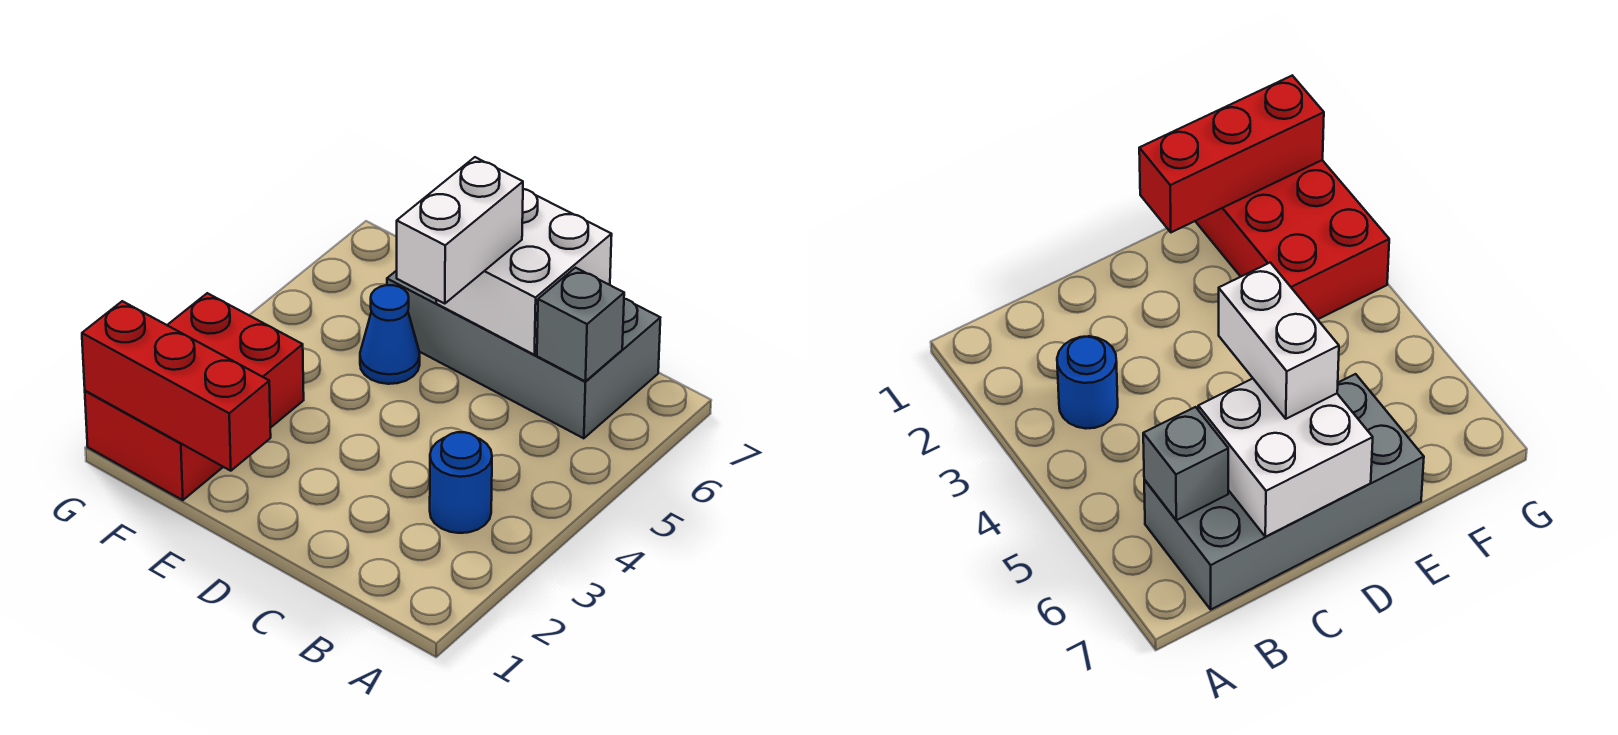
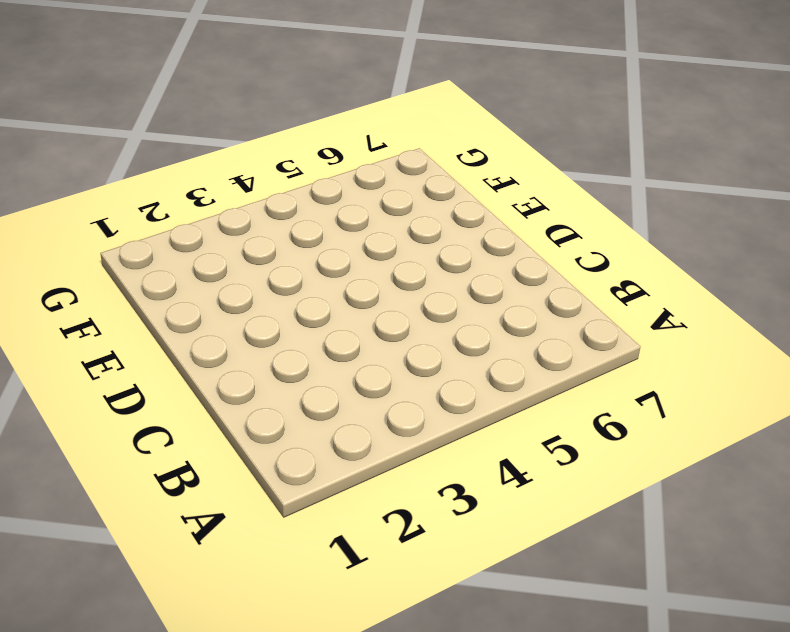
none -> blue round brick B3 level 1
none -> grey brick B6:E7 level 1

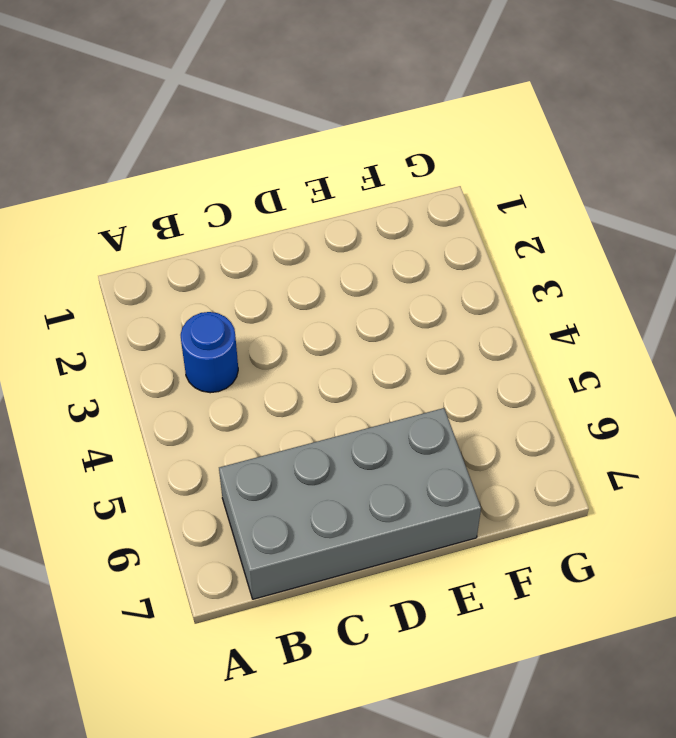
none -> blue cone E5 level 1
none -> red brick F1:G3 level 1

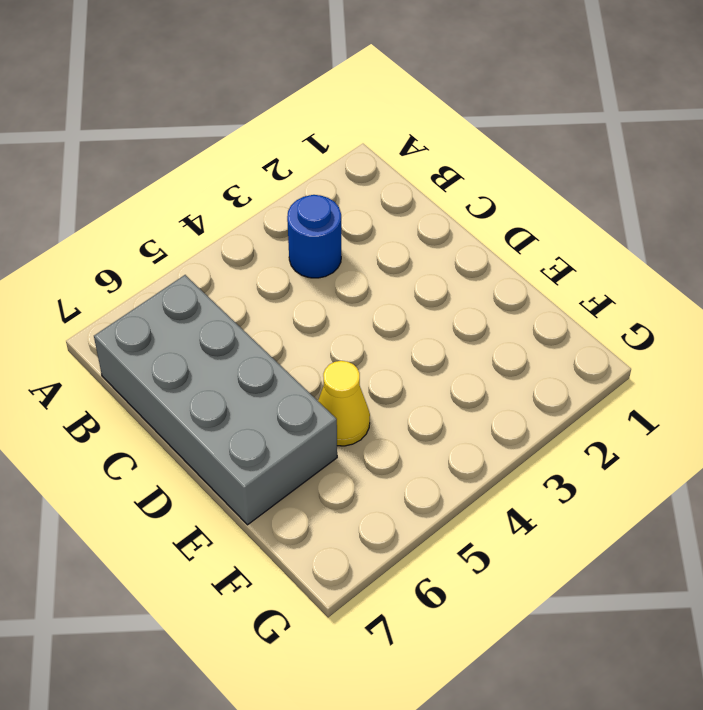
yellow cone E5 level 1 -> blue cone E5 level 1
none -> red brick F1:G3 level 1
none -> grey brick B6 level 2

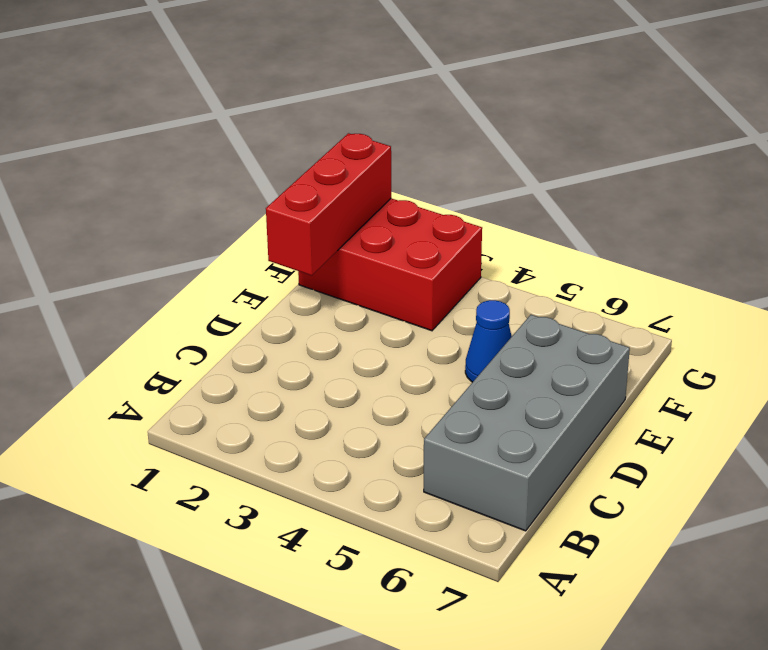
none -> blue round brick B3 level 1
none -> grey brick B6 level 2

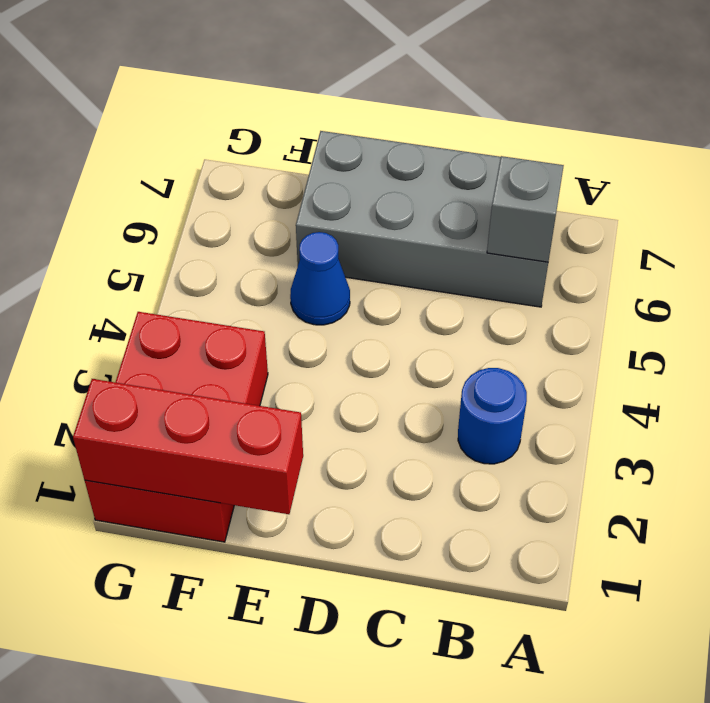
none -> white brick C6:D7 level 2
none -> white brick D5:D6 level 3

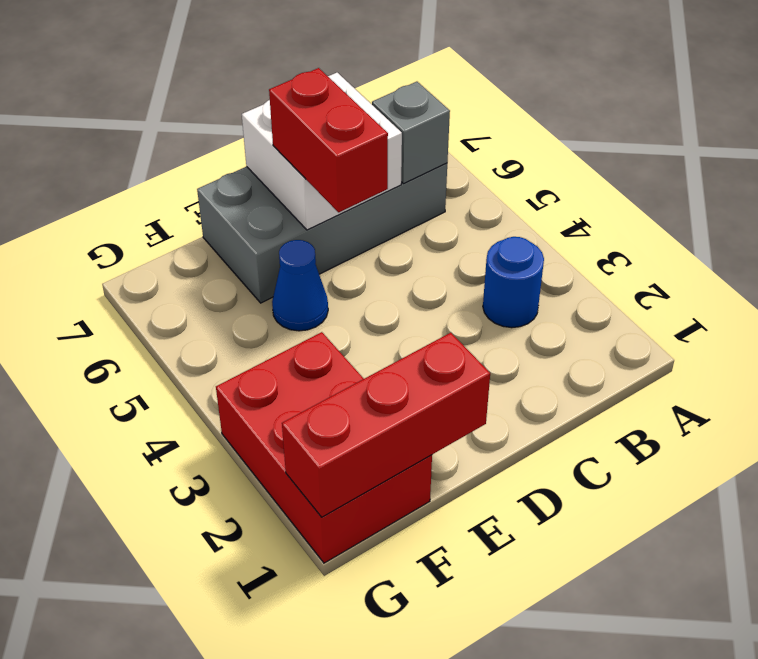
red brick D5:D6 level 3 -> white brick D5:D6 level 3

